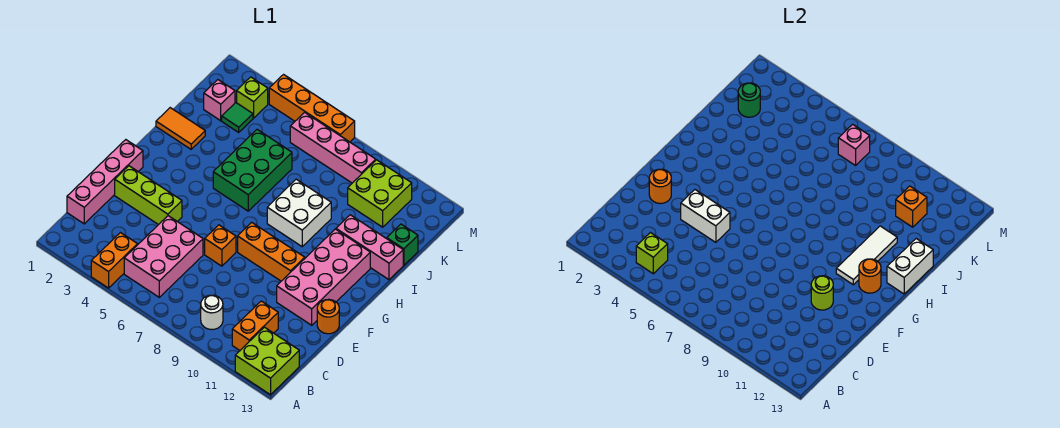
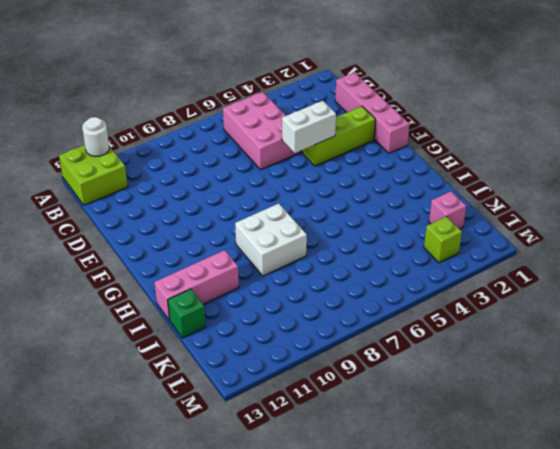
white round brick A12 level 2 -> white round brick B9 level 1
none -> orange brick A4:B4 level 1
none -> orange brick B11:C11 level 1
none -> orange brick E7 level 1
none -> pink brick E11:H12 level 1

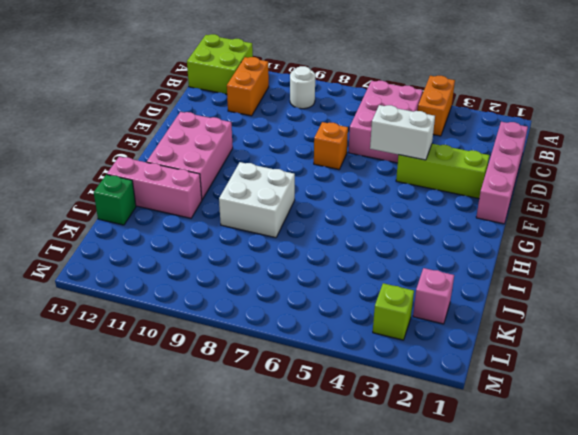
pink brick F11:H12 level 1 -> pink brick E11:H12 level 1
none -> orange round brick E13 level 1
none -> orange brick F8:F10 level 1
none -> green brick H5:J6 level 1
none -> orange tile I1:I2 level 1

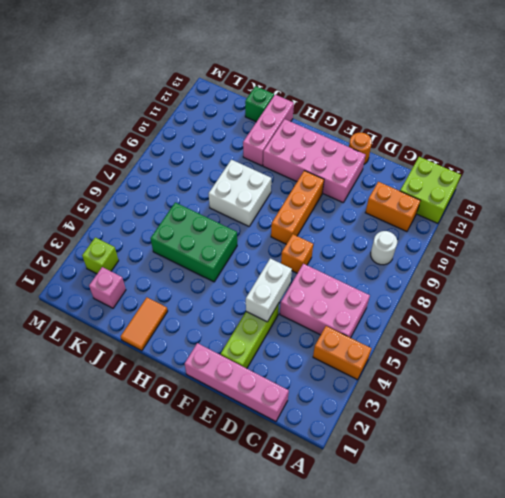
none -> green tile K3 level 1
none -> lime brick K10:L11 level 1
none -> pink brick L6:L9 level 1
none -> orange brick M4:M7 level 1

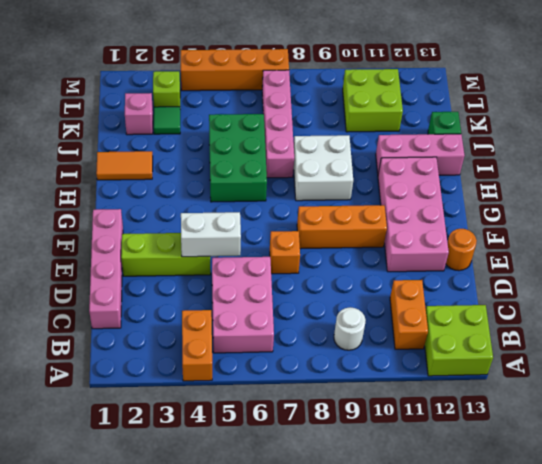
pink brick I7:L7 level 1 -> pink brick L6:L9 level 1
none -> lime brick B4 level 2
none -> orange round brick E2 level 2
none -> lime round brick E11 level 2
none -> white tile G11:I11 level 2

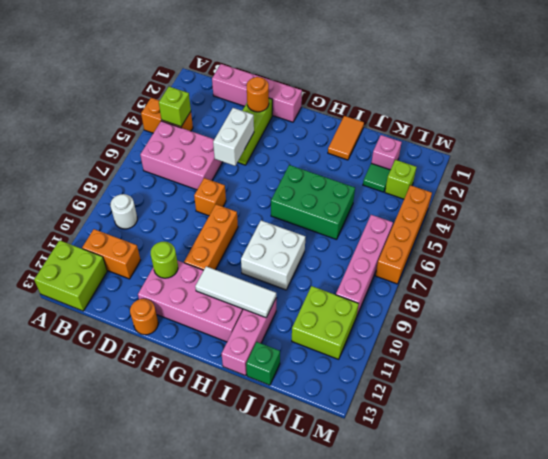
none -> orange round brick G12 level 2
none -> white brick H13:I13 level 2
none -> green round brick K2 level 2
none -> orange brick K11 level 2

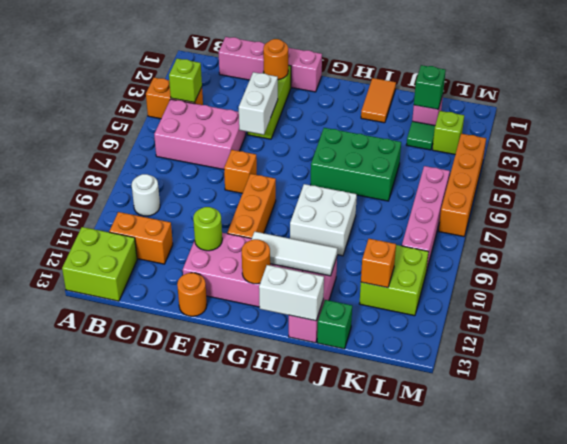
green brick K2 level 2 -> green round brick K2 level 2
none -> pink brick L7 level 2

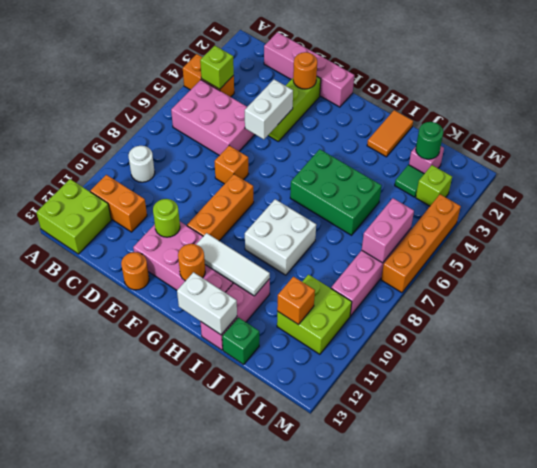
pink brick L6:L7 level 2 -> pink brick L7 level 2

